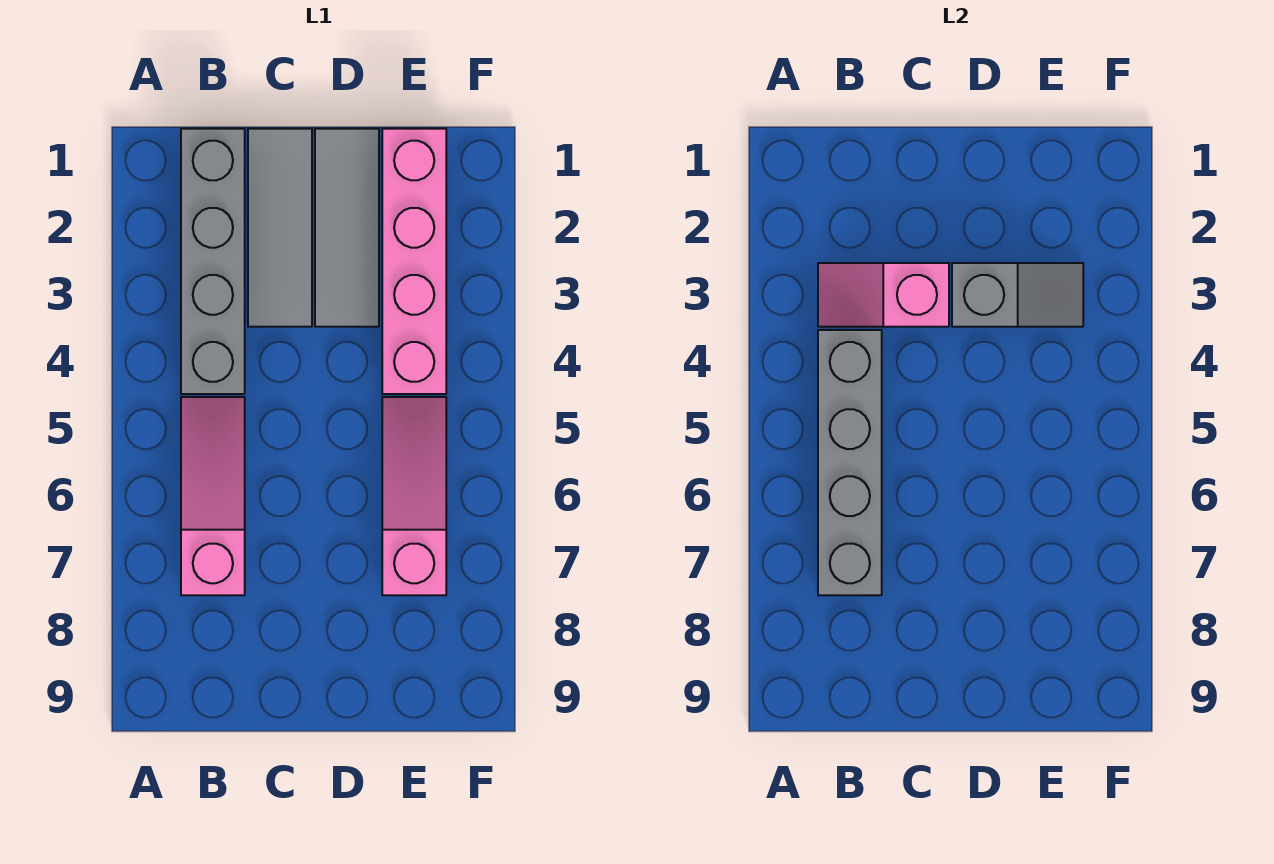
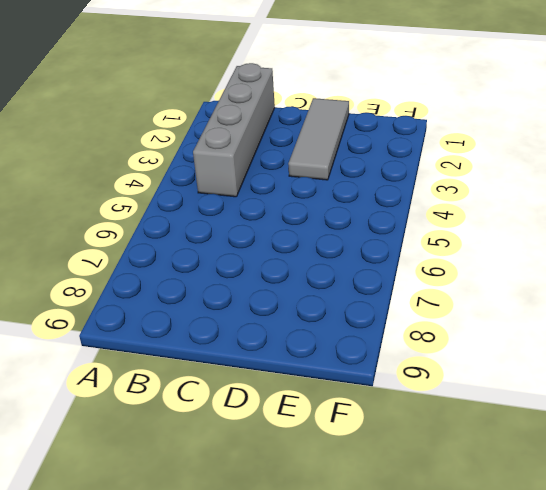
none -> pink slope B5:B7 level 1 top 7
none -> grey tile C1:C3 level 1

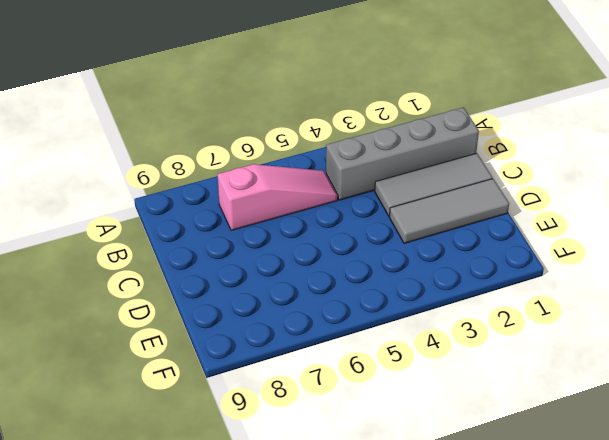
none -> pink brick E1:E4 level 1
none -> pink slope E5:E7 level 1 top 7

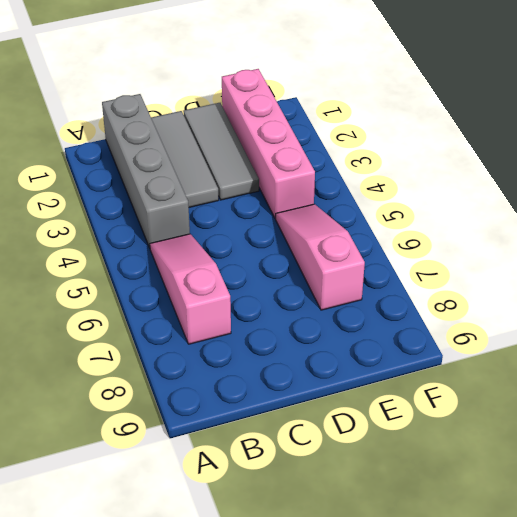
none -> pink slope B3:C3 level 2 top C
none -> grey brick B4:B7 level 2

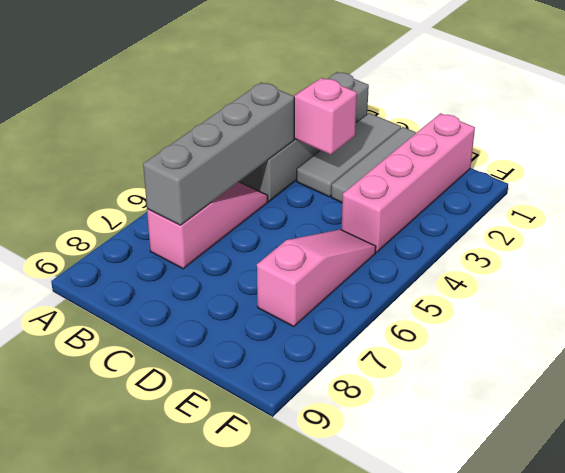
none -> grey slope D3:E3 level 2 top D

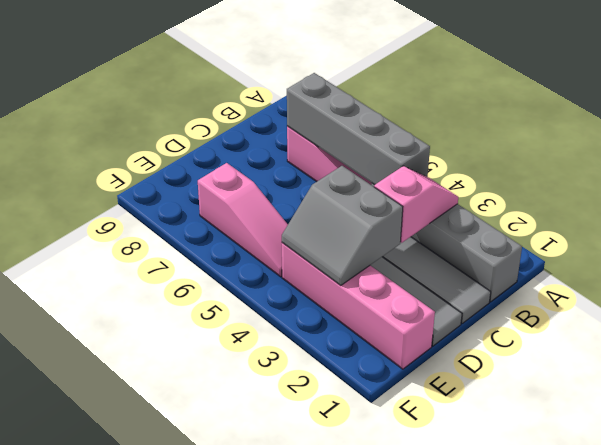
grey slope D3:E4 level 2 top D -> grey slope D3:E3 level 2 top D

